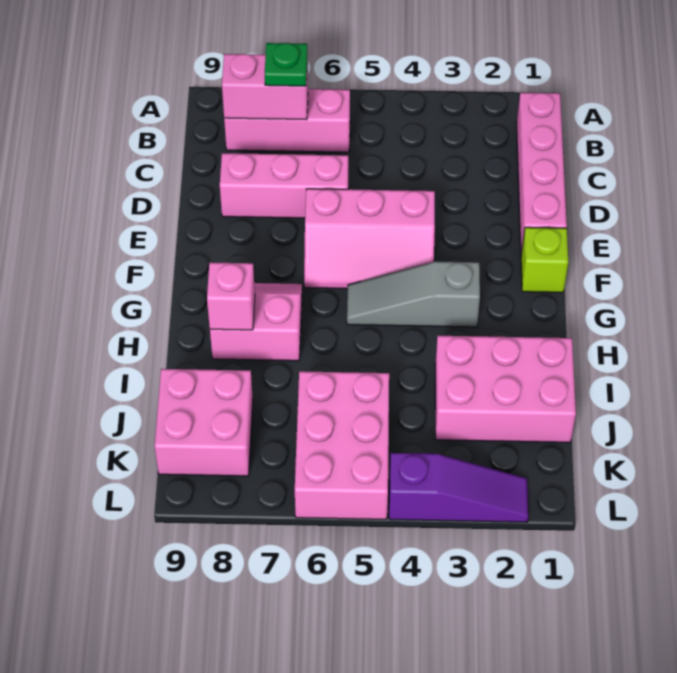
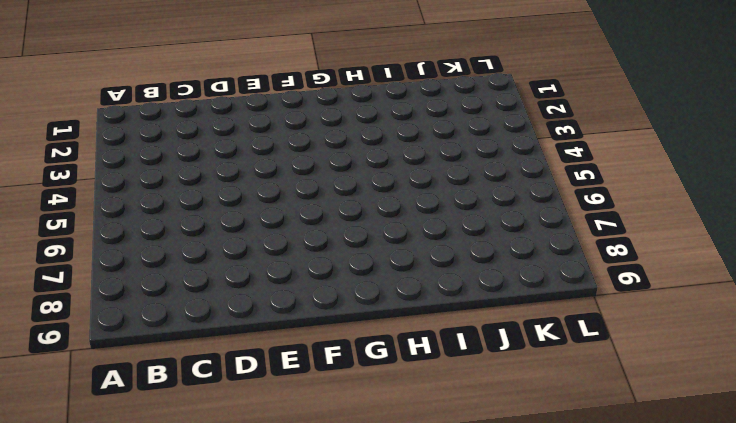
none -> pink brick B1:E1 level 1
none -> pink brick B6:B8 level 1
none -> pink brick D6:D8 level 1

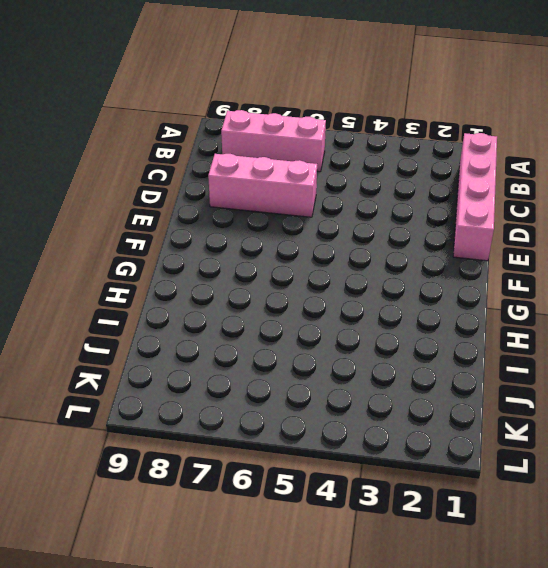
none -> pink slope E4:F6 level 1 top E
none -> lime brick F1 level 1
none -> grey slope G3:G5 level 1 top 3

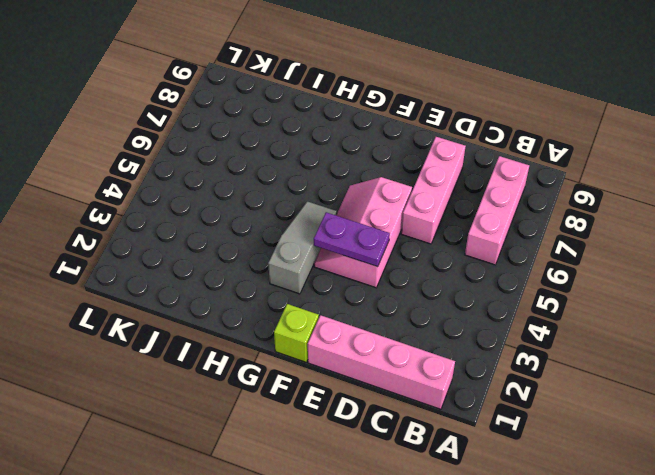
purple plate E4:F4 level 2 -> none
none -> pink slope G7:H8 level 1 top H
none -> pink brick I1:J3 level 1
none -> pink brick J5:L6 level 1

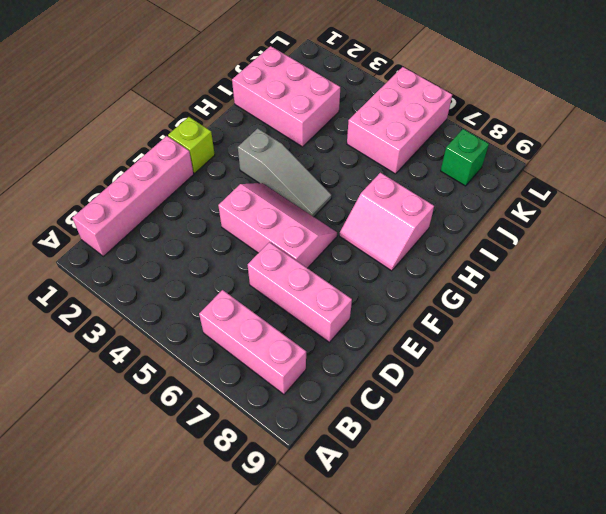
green brick K8 level 1 -> pink brick J8:K9 level 1
none -> purple slope L2:L4 level 1 top 4
none -> pink brick B7:B8 level 2
none -> pink brick H8 level 2

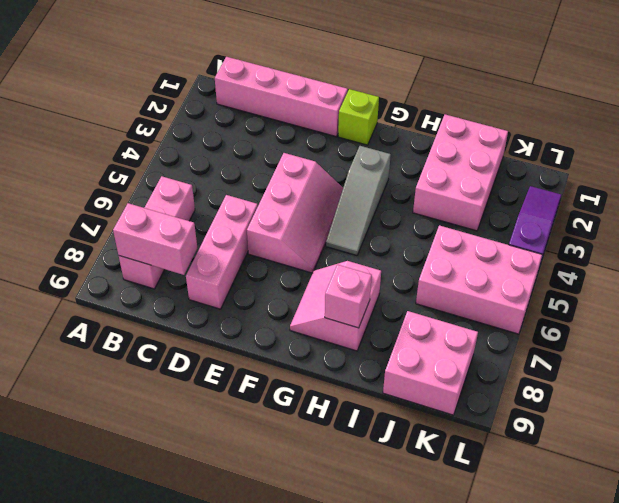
pink brick B8:C8 level 2 -> pink brick B7:B8 level 2
none -> green plate B7 level 3

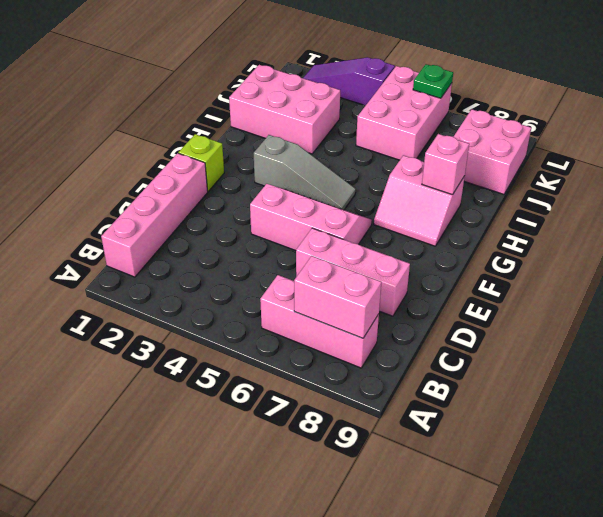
green plate L6 level 2 -> green plate B7 level 3

